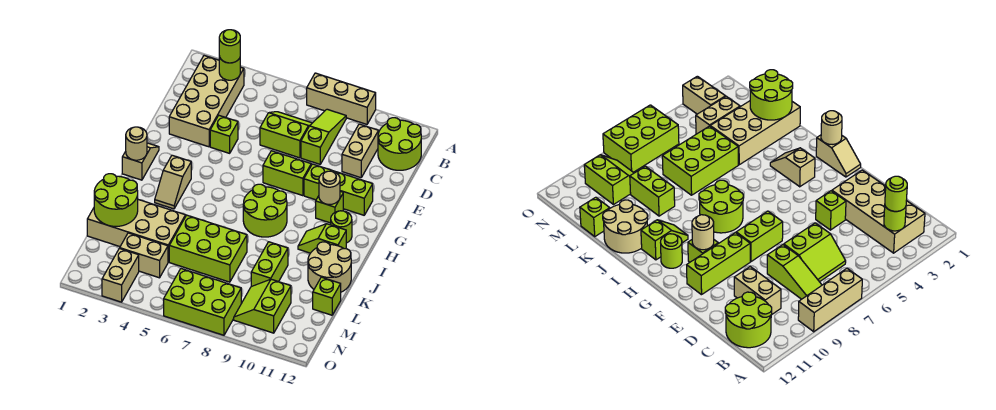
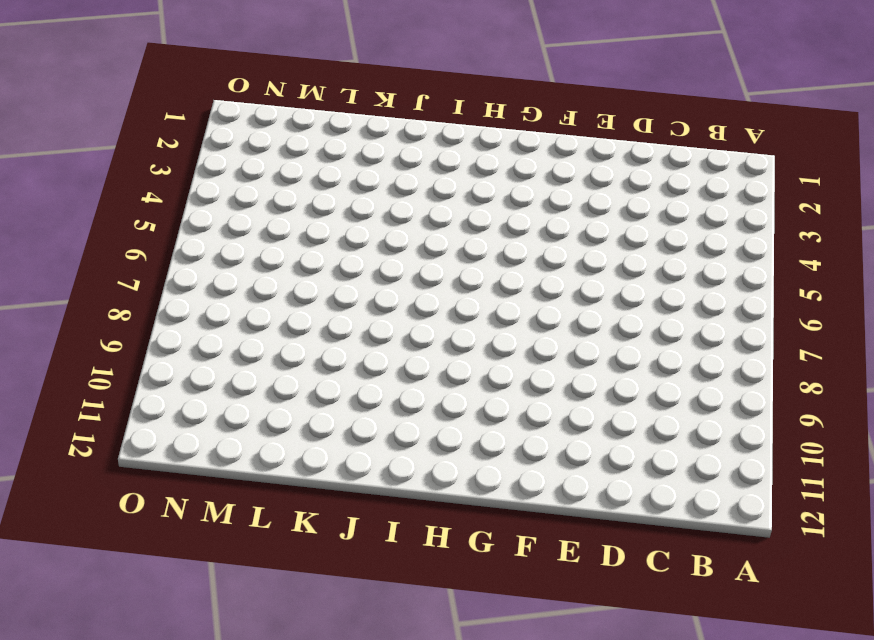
none -> tan brick A7:A9 level 1
none -> tan brick B2:E3 level 1
none -> lime slope B8:D8 level 1 top D

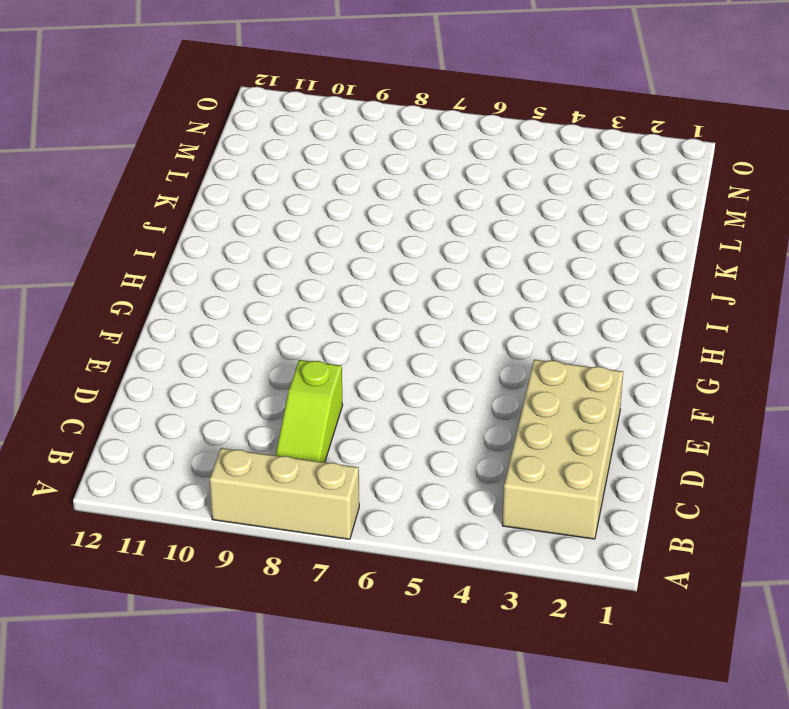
none -> lime round brick B11:C12 level 1
none -> lime slope C6:D7 level 1 top D
none -> tan brick C10:D10 level 1

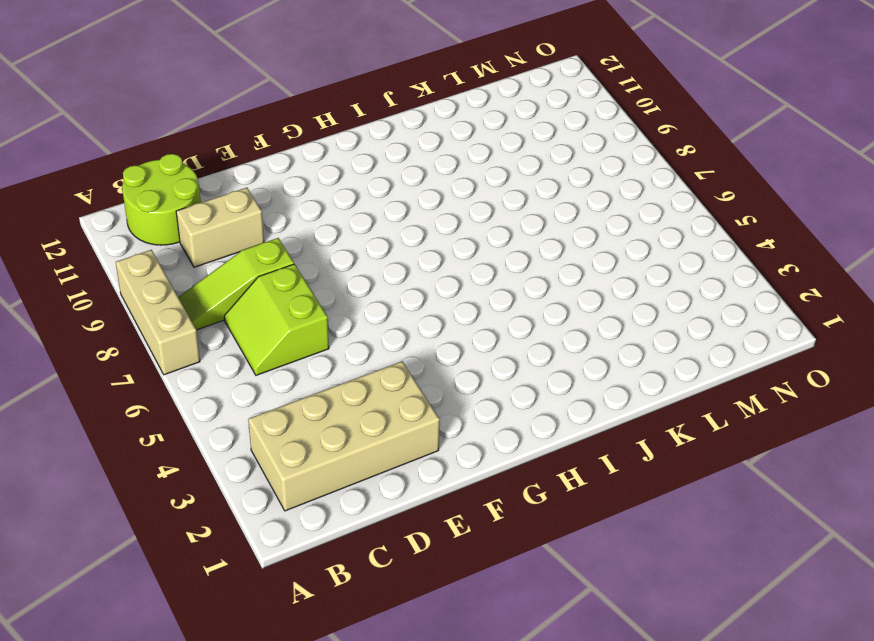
none -> lime brick E4 level 1
none -> lime brick F7:F8 level 1
none -> lime brick F9:F11 level 1

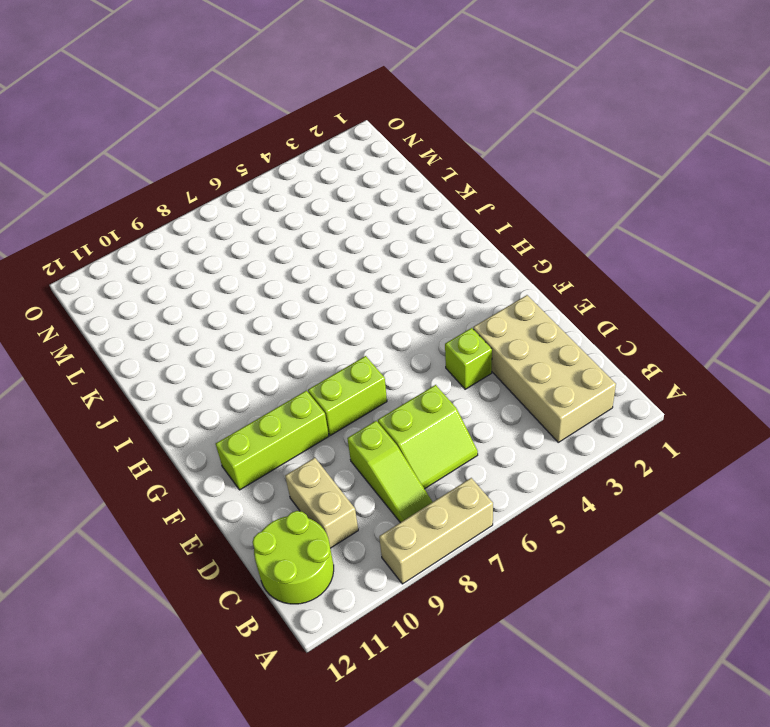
none -> tan slope G1:H1 level 1 top H
none -> lime brick G10 level 1
none -> tan slope H3:I3 level 1 top H

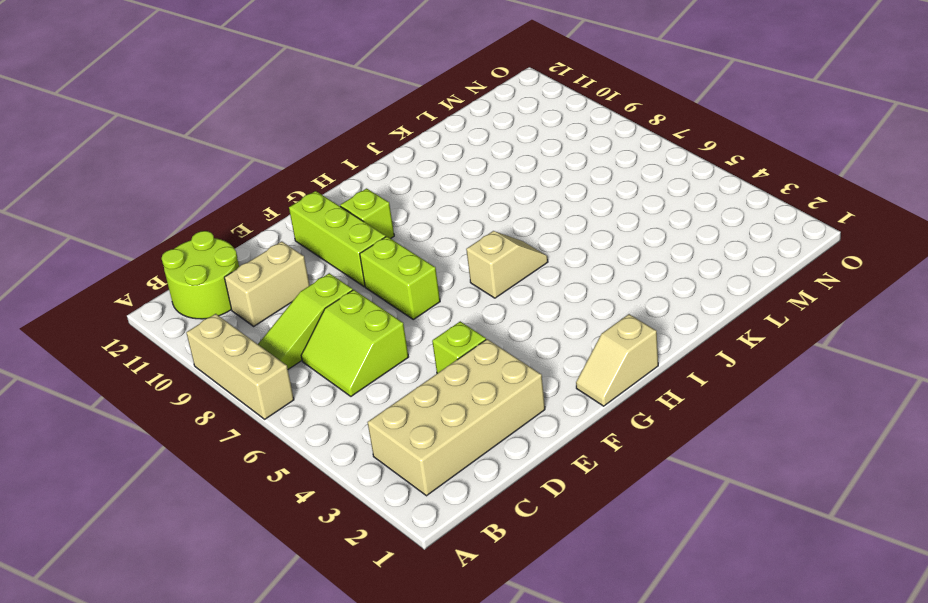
tan slope H6:I6 level 1 top H -> tan slope H3:I3 level 1 top H
none -> lime round brick H7:I8 level 1
none -> lime round brick H11 level 1
none -> lime slope I10:I11 level 1 top 11

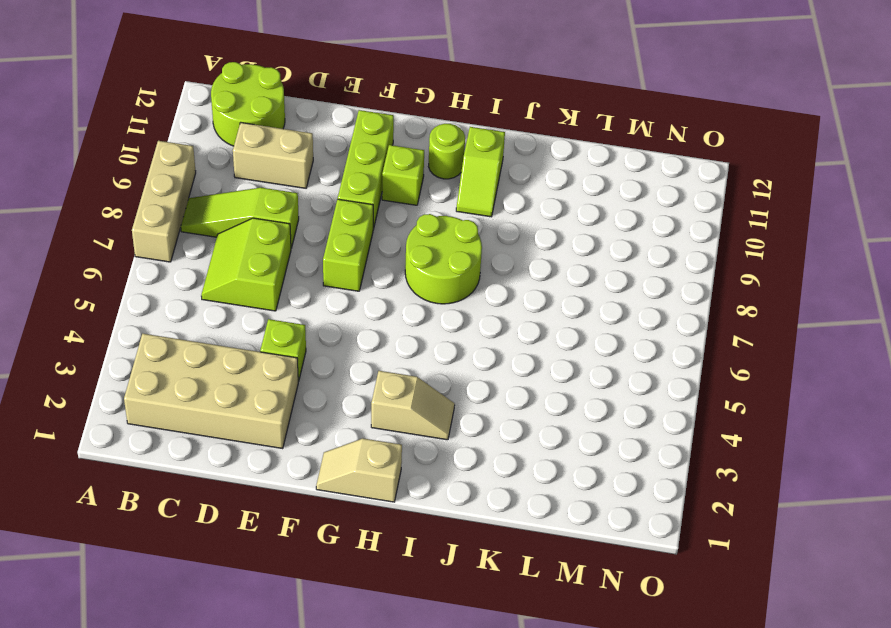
none -> tan round brick J11:K12 level 1
none -> tan brick K1:L4 level 1
none -> lime brick K5:L7 level 1

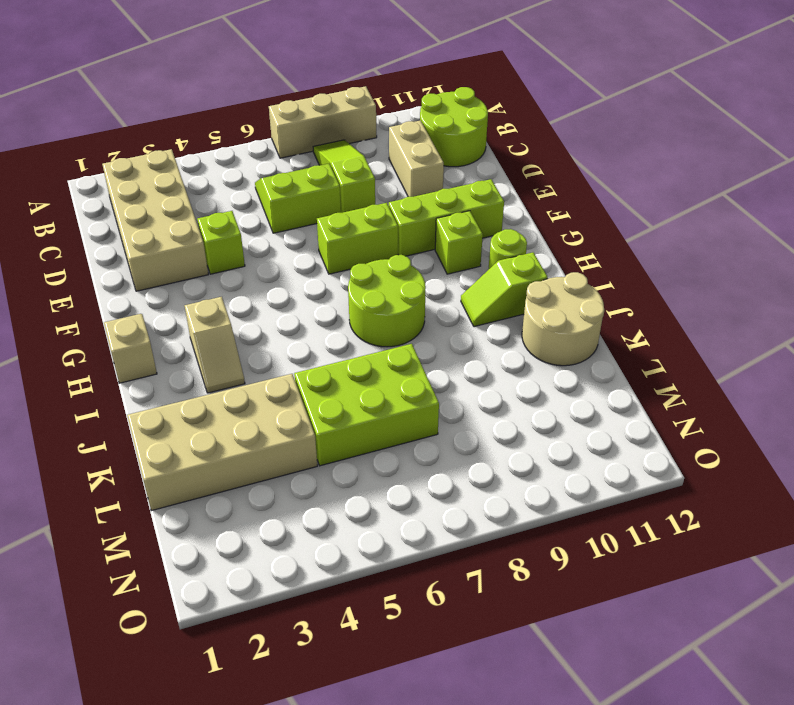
none -> lime brick K9:L9 level 1
none -> lime brick L12 level 1
none -> tan brick M3:M4 level 1

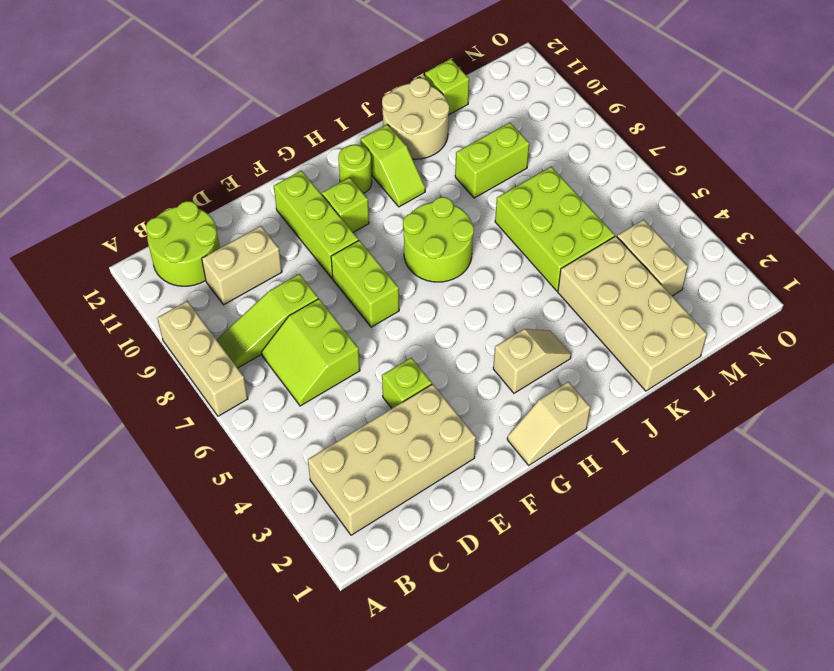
none -> lime slope M9:N10 level 1 top 10
none -> tan brick N3:O3 level 1
none -> lime brick N6:O8 level 1

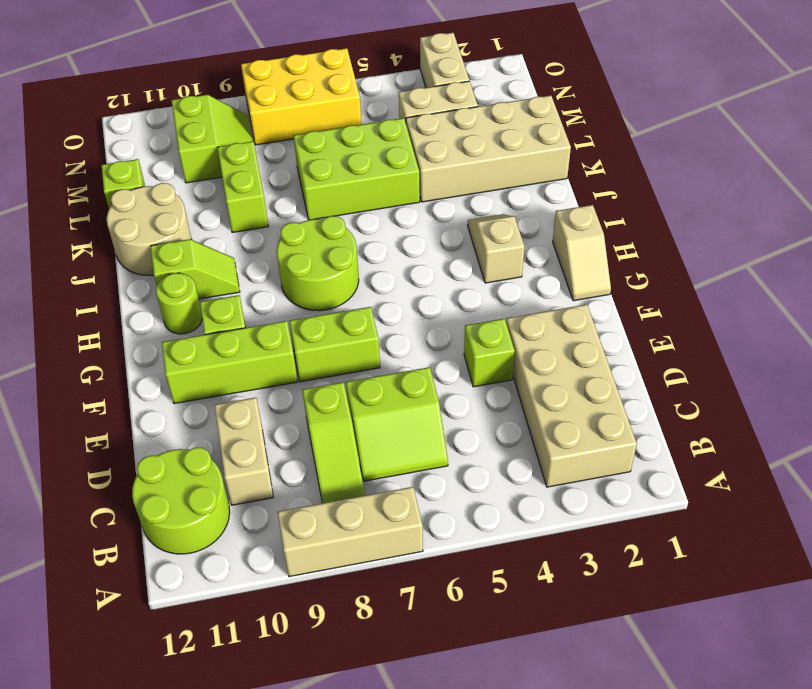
yellow brick N6:O8 level 1 -> lime brick N6:O8 level 1
none -> lime round brick B3 level 2
none -> tan round brick G10 level 2
none -> tan round brick H1 level 2

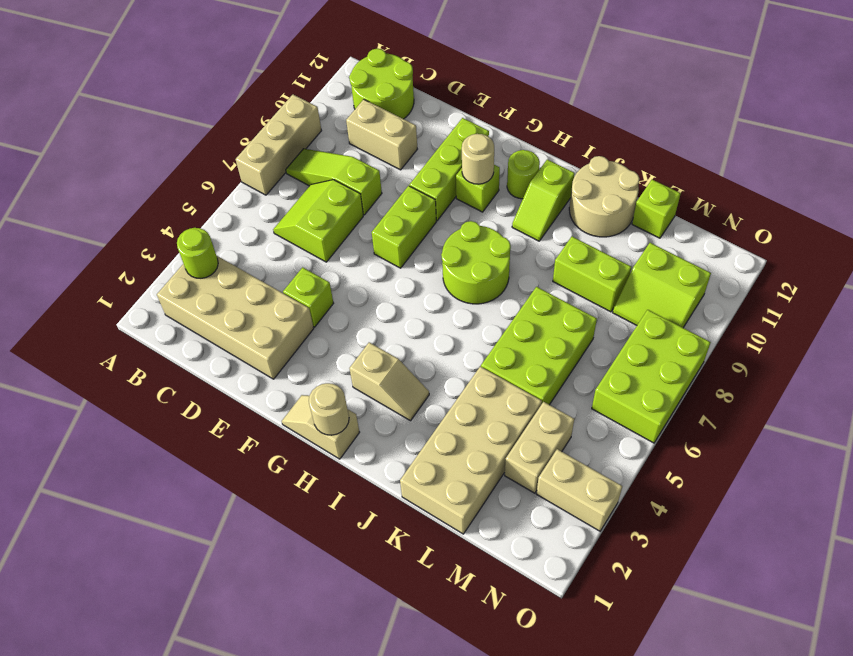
none -> lime round brick K1:L2 level 2
none -> lime round brick B3 level 3

